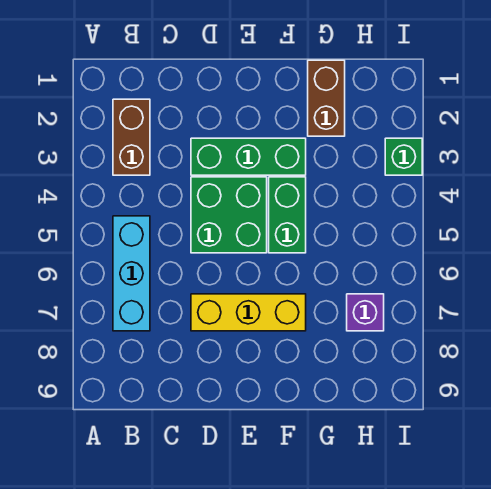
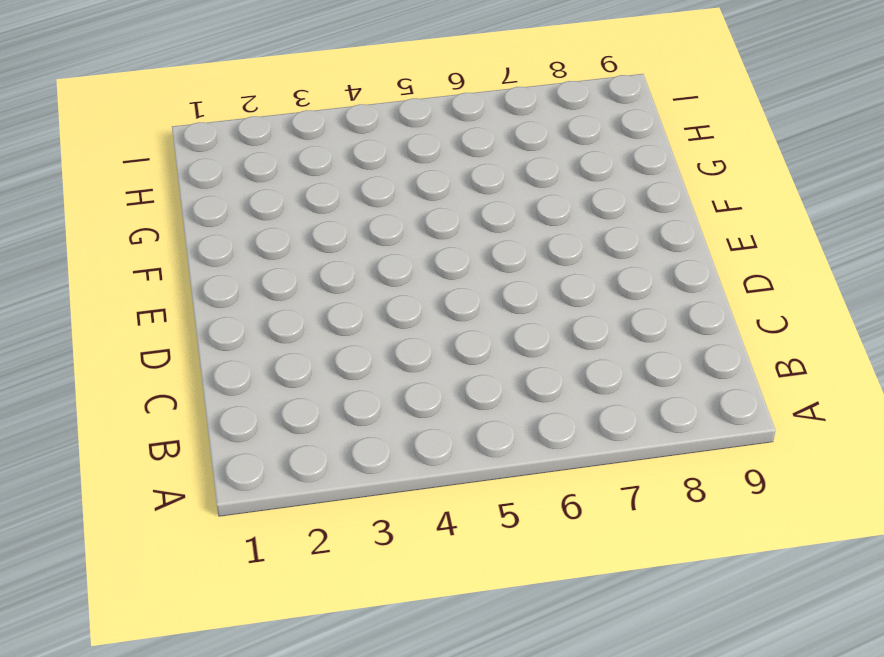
none -> brown brick B2:B3 level 1
none -> cyan brick B5:B7 level 1

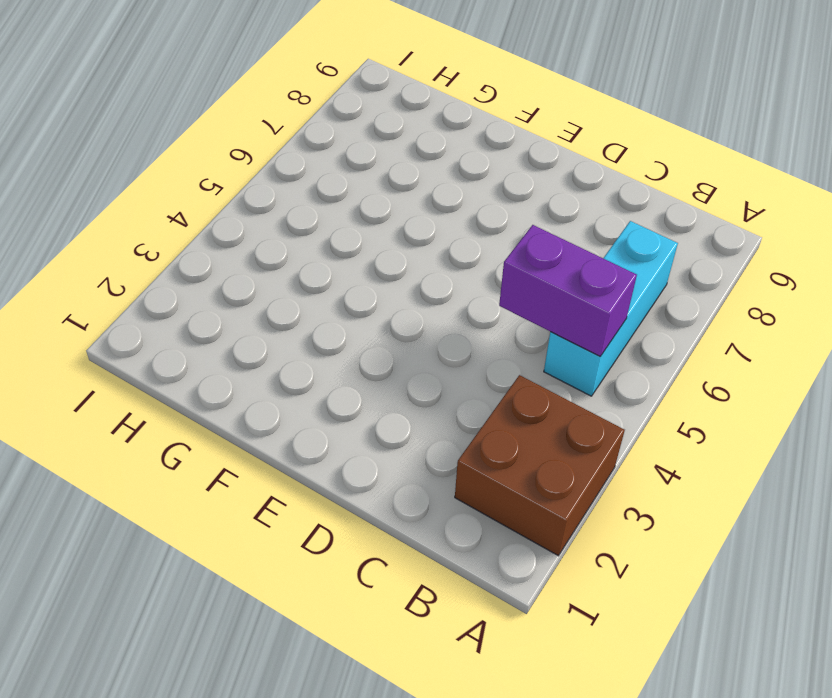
brown brick A2:B3 level 1 -> brown brick B2:B3 level 1
purple brick B5:C5 level 2 -> none
none -> green brick D3:F3 level 1
none -> green brick D4:E5 level 1

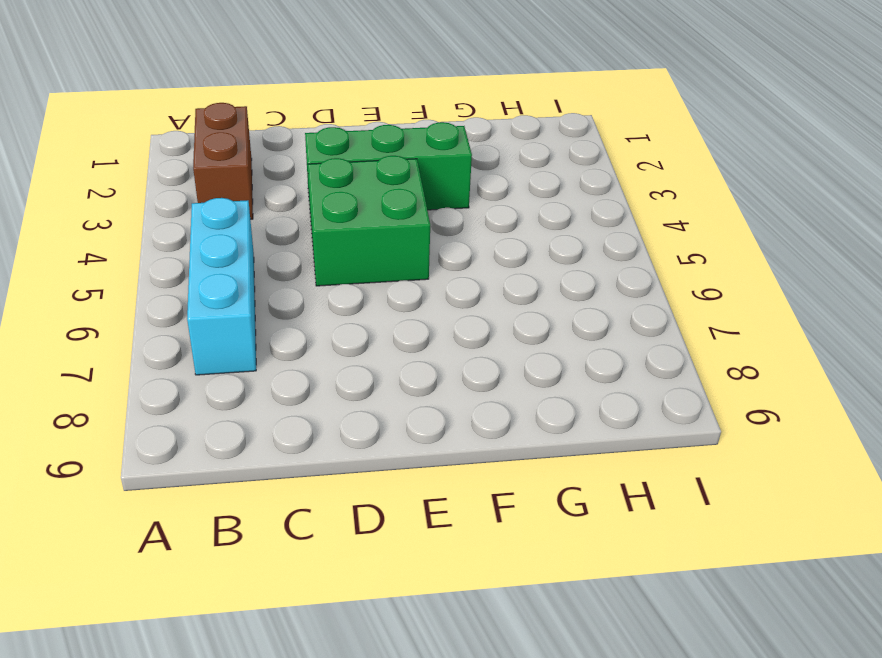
none -> yellow brick D7:F7 level 1
none -> green brick F4:F5 level 1

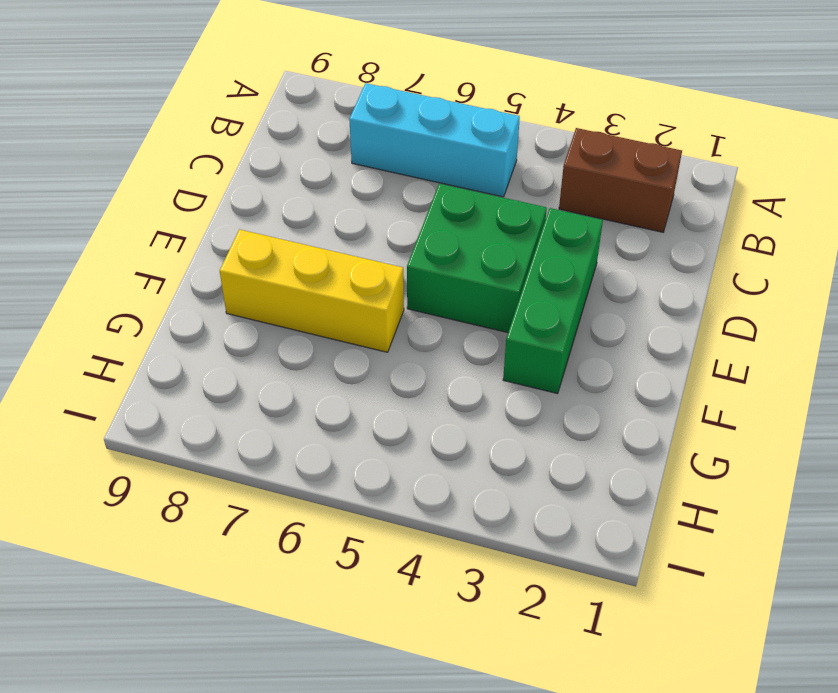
yellow brick F6:F8 level 1 -> yellow brick D7:F7 level 1
none -> green brick F4:F5 level 1
none -> brown brick G1:G2 level 1

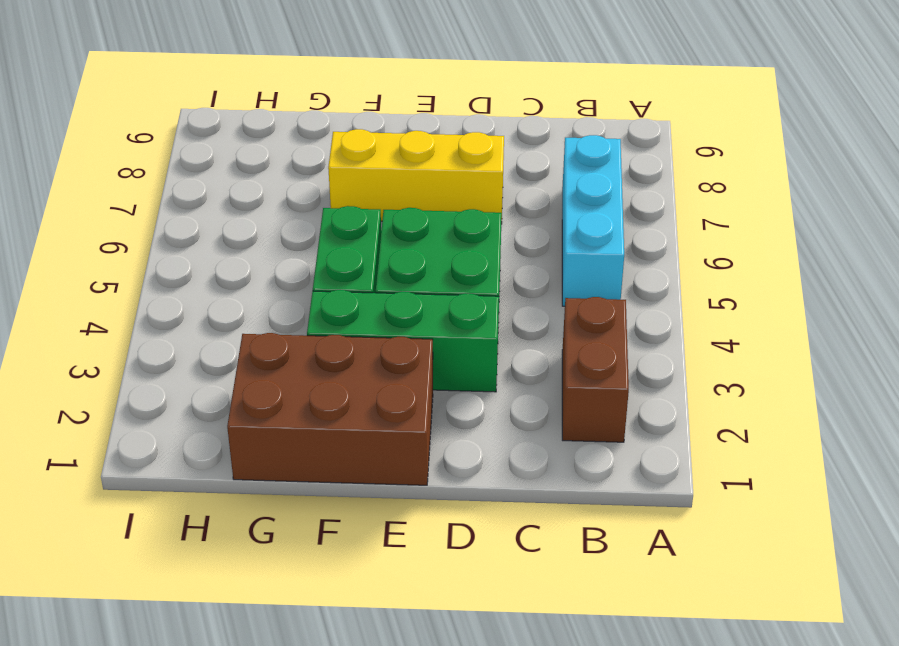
brown brick E1:G2 level 1 -> brown brick G1:G2 level 1
none -> purple brick H7 level 1
none -> green brick I3 level 1

